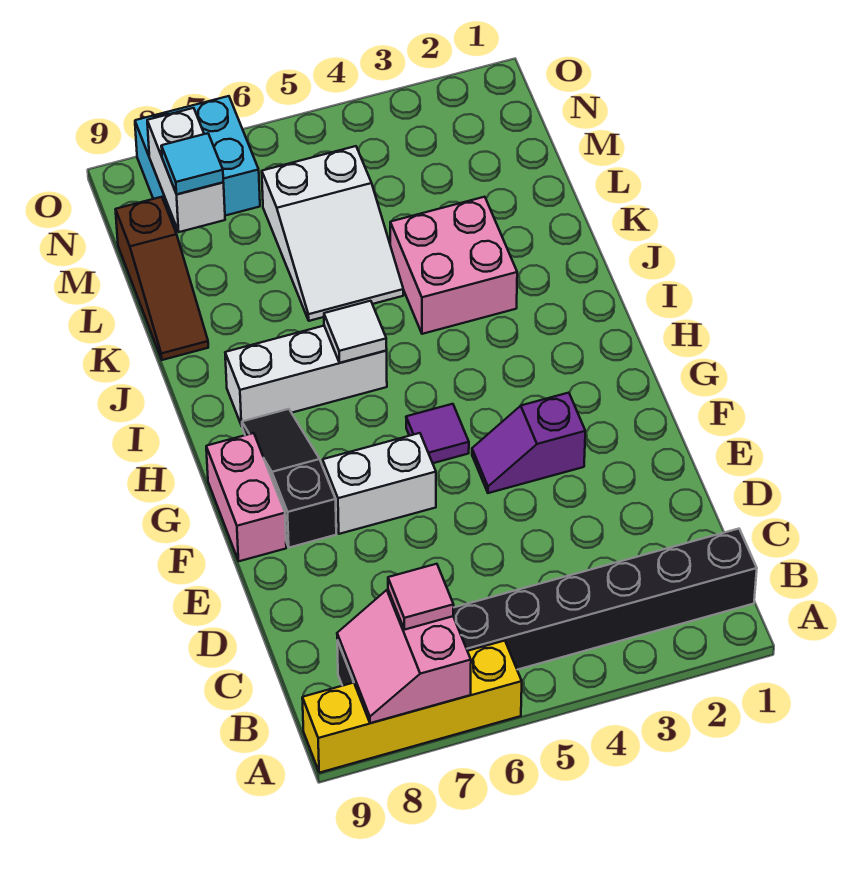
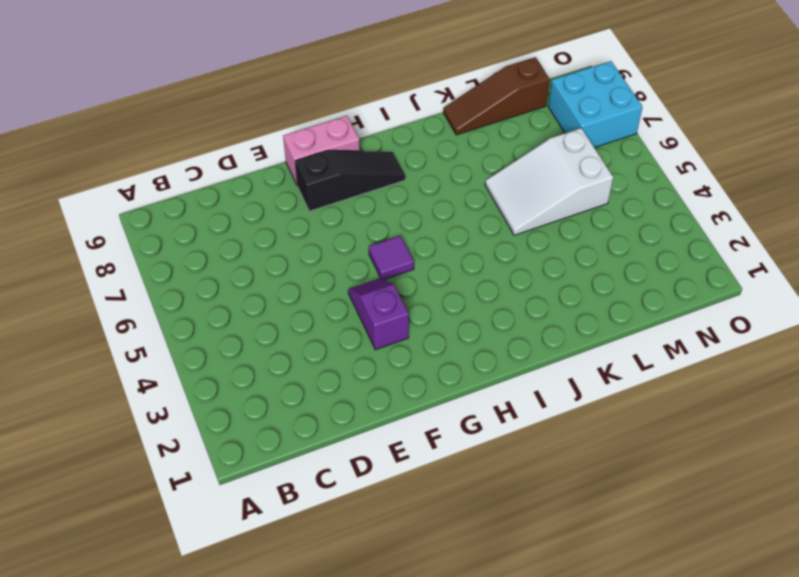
none -> yellow brick A6:A9 level 1
none -> black brick B1:B8 level 1
none -> white brick F6:F7 level 1

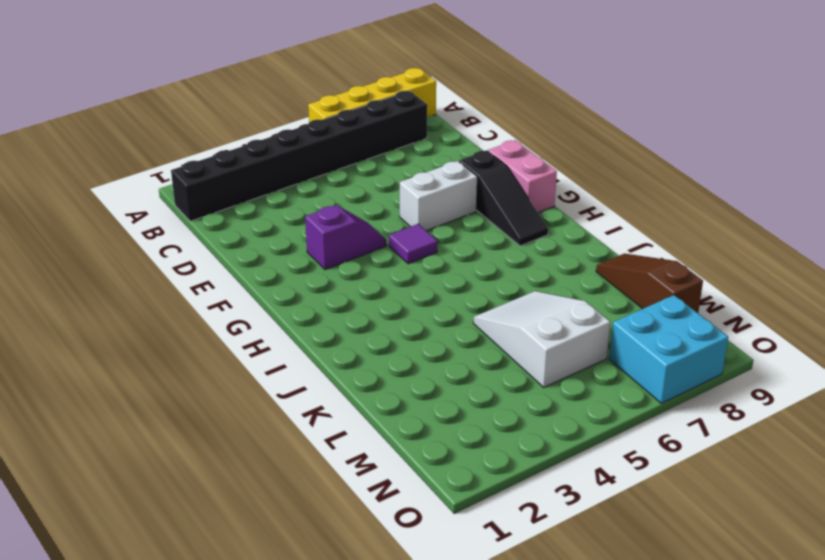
none -> white brick I6:I8 level 1
none -> pink brick J3:K4 level 1
none -> pink slope A7:B8 level 2 top 7

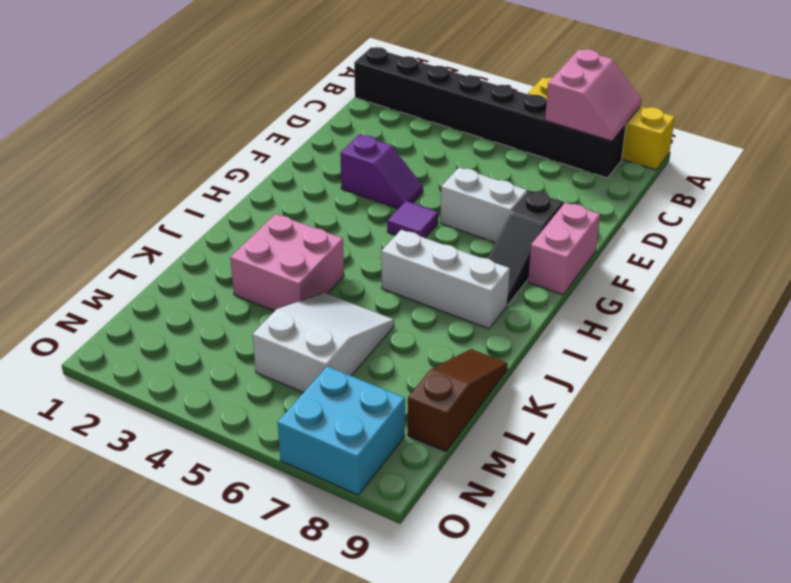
none -> white tile I6 level 2
none -> white brick M8:N8 level 2
none -> pink tile B7 level 3

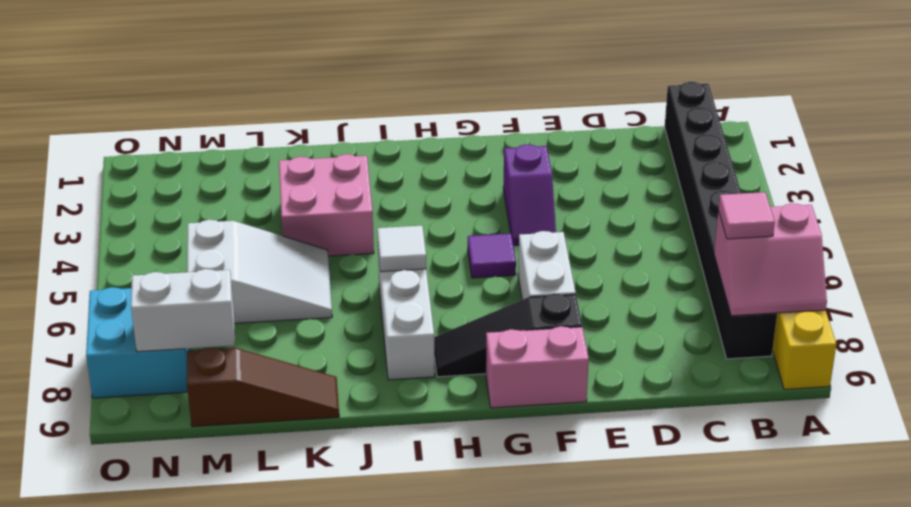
none -> cyan tile M8 level 3

